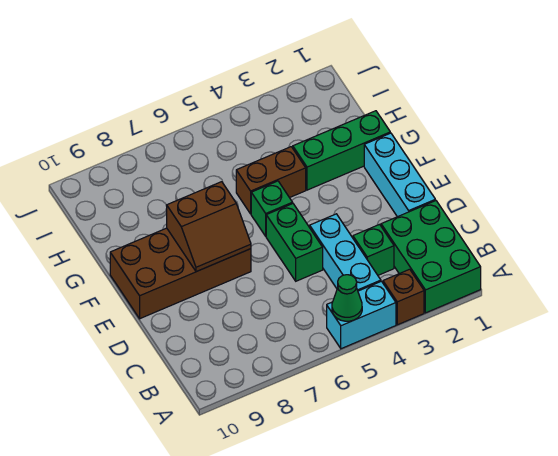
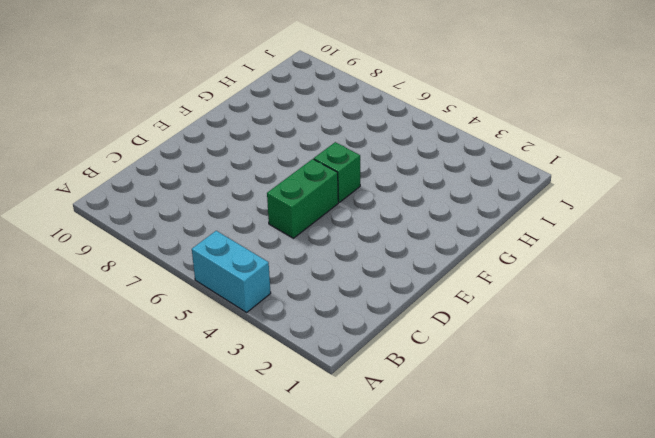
none -> green brick A1:C2 level 1
none -> brown brick A3 level 1
none -> cyan brick B4:D4 level 1

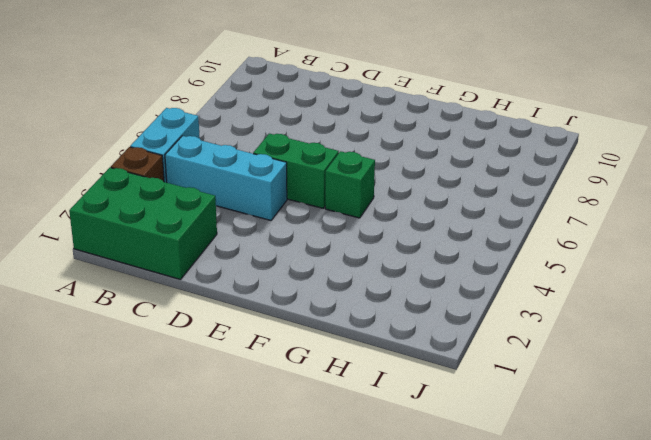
none -> green brick C3 level 1
none -> cyan brick D1:F1 level 1
none -> brown brick E7:F10 level 1

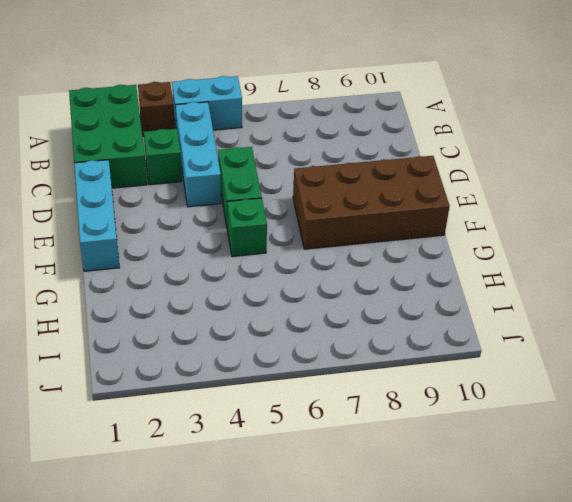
none -> green brick G1:G3 level 1
none -> brown brick G4:G5 level 1
none -> green cone A5 level 2

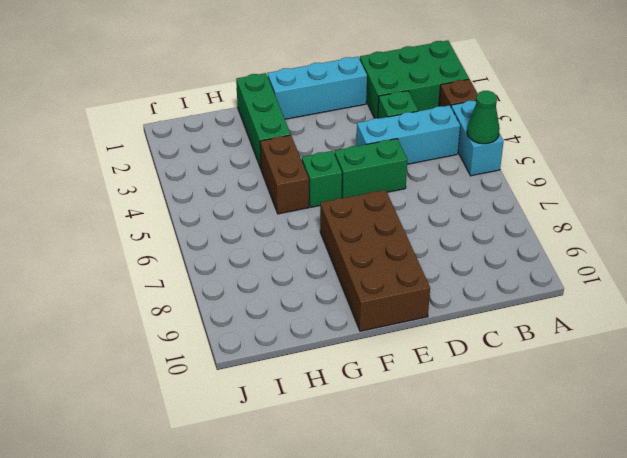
none -> brown slope E7:F8 level 2 top F

